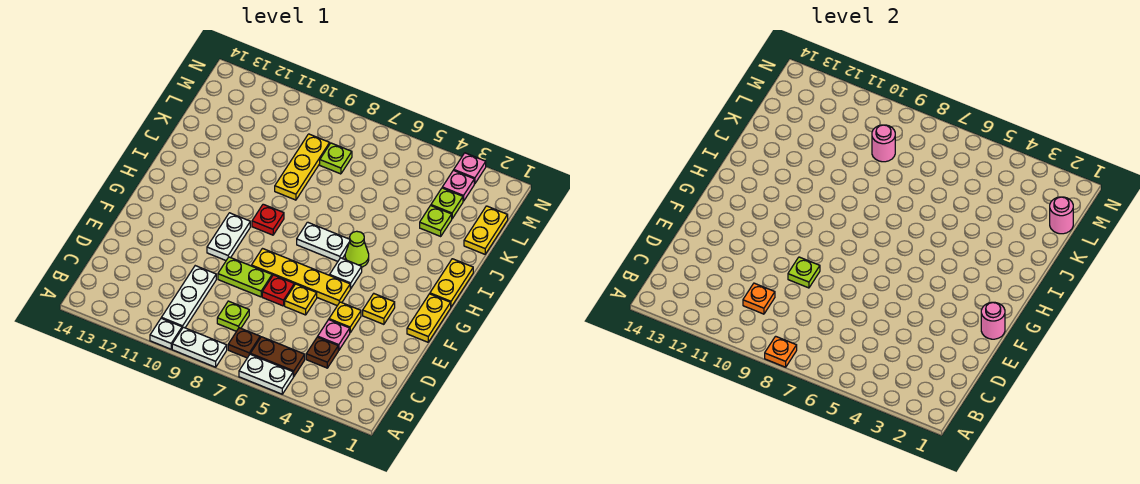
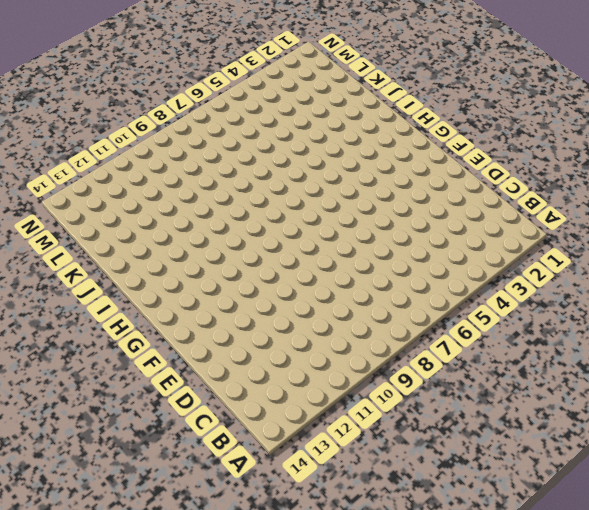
none -> white plate A5:A6 level 1
none -> white plate A8:A9 level 1
none -> white plate A10 level 1
none -> brown plate B5:B6 level 1

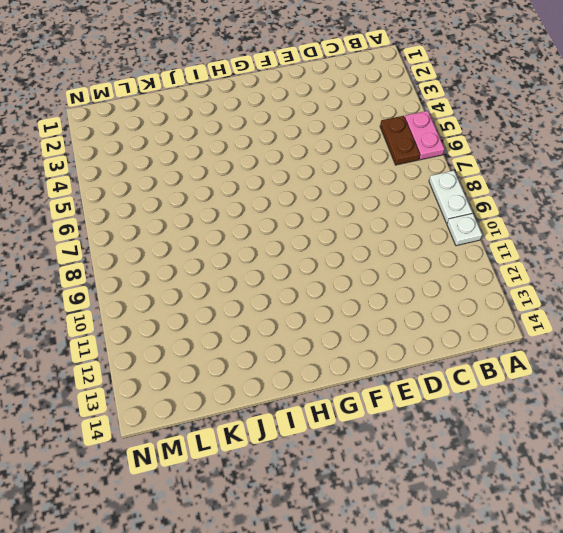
pink plate A5:A6 level 1 -> white plate A5:A6 level 1
none -> brown plate B7 level 1
none -> white plate B10:D10 level 1
none -> brown plate C4 level 1
none -> lime plate C8 level 1

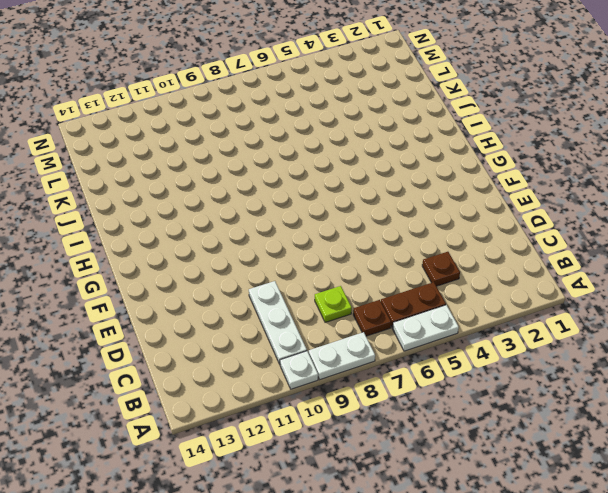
none -> pink plate D4 level 1
none -> yellow plate E4 level 1
none -> yellow plate E6 level 1
none -> red plate E7 level 1

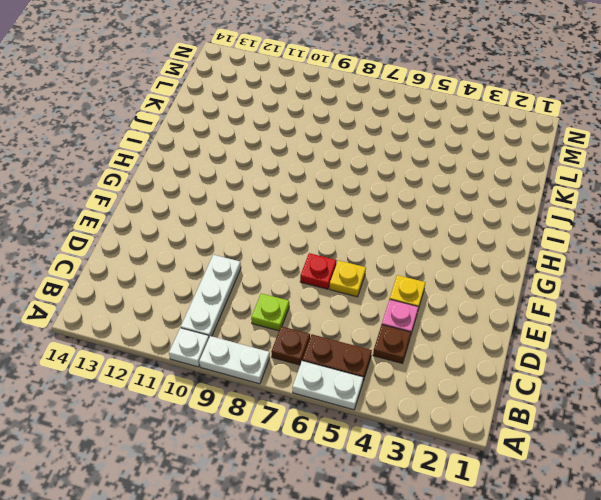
none -> lime plate E8:E9 level 1
none -> yellow plate F1:G1 level 1
none -> yellow plate F3 level 1
none -> yellow plate F5:F8 level 1

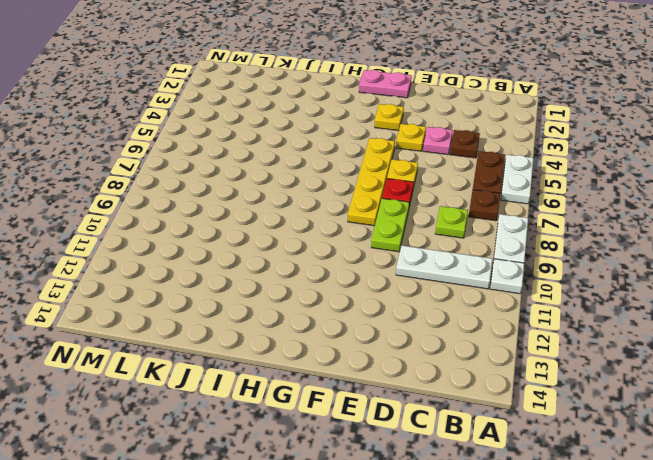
pink plate F1:G1 level 1 -> yellow plate F1:G1 level 1
none -> white plate F10:G10 level 1
none -> white plate G5 level 1
none -> yellow plate H1:I1 level 1
none -> lime cone H5 level 1

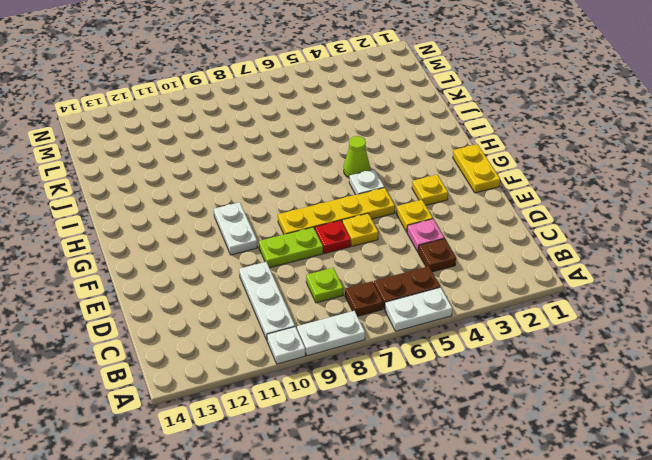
none -> yellow plate H1:I1 level 1
none -> white plate H6:H7 level 1
none -> red plate H9 level 1
none -> yellow plate J9:L9 level 1

